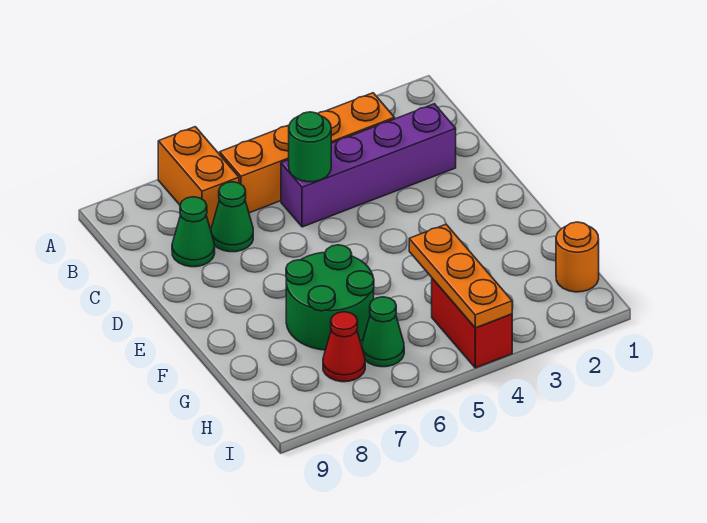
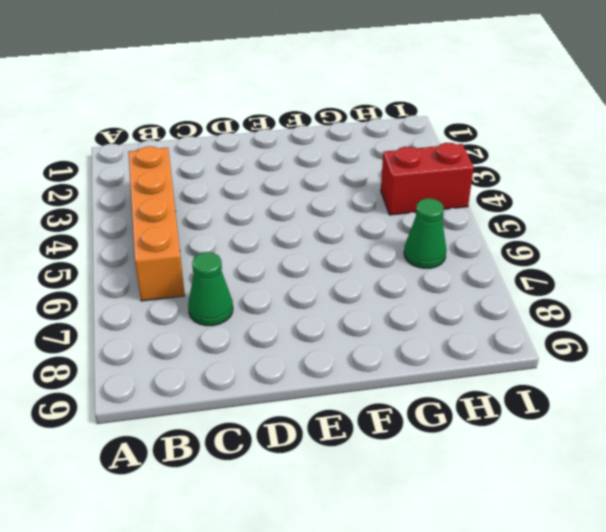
none -> orange brick A7:B7 level 1
none -> purple brick C2:C5 level 1
none -> green cone C8 level 1

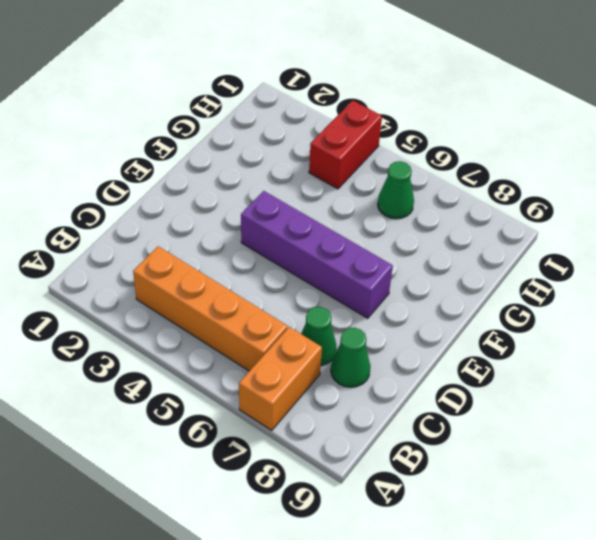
purple brick E4:E7 level 1 -> purple brick C2:C5 level 1
none -> green round brick F6:G7 level 1
none -> orange round brick H1 level 1
none -> red cone H7 level 1

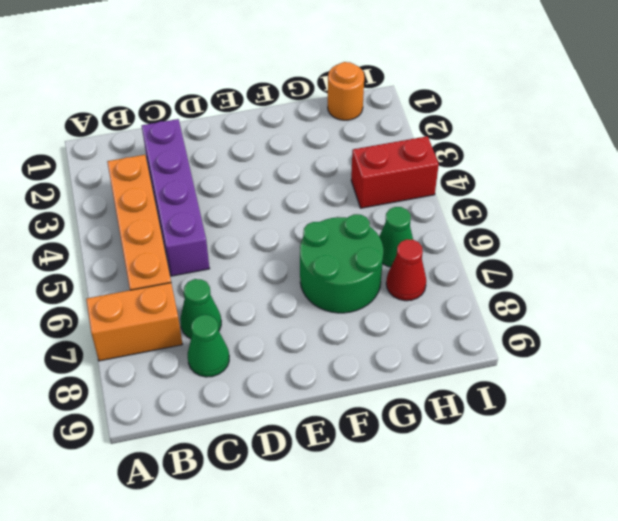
none -> green round brick C5 level 2
none -> orange plate G4:I4 level 2

